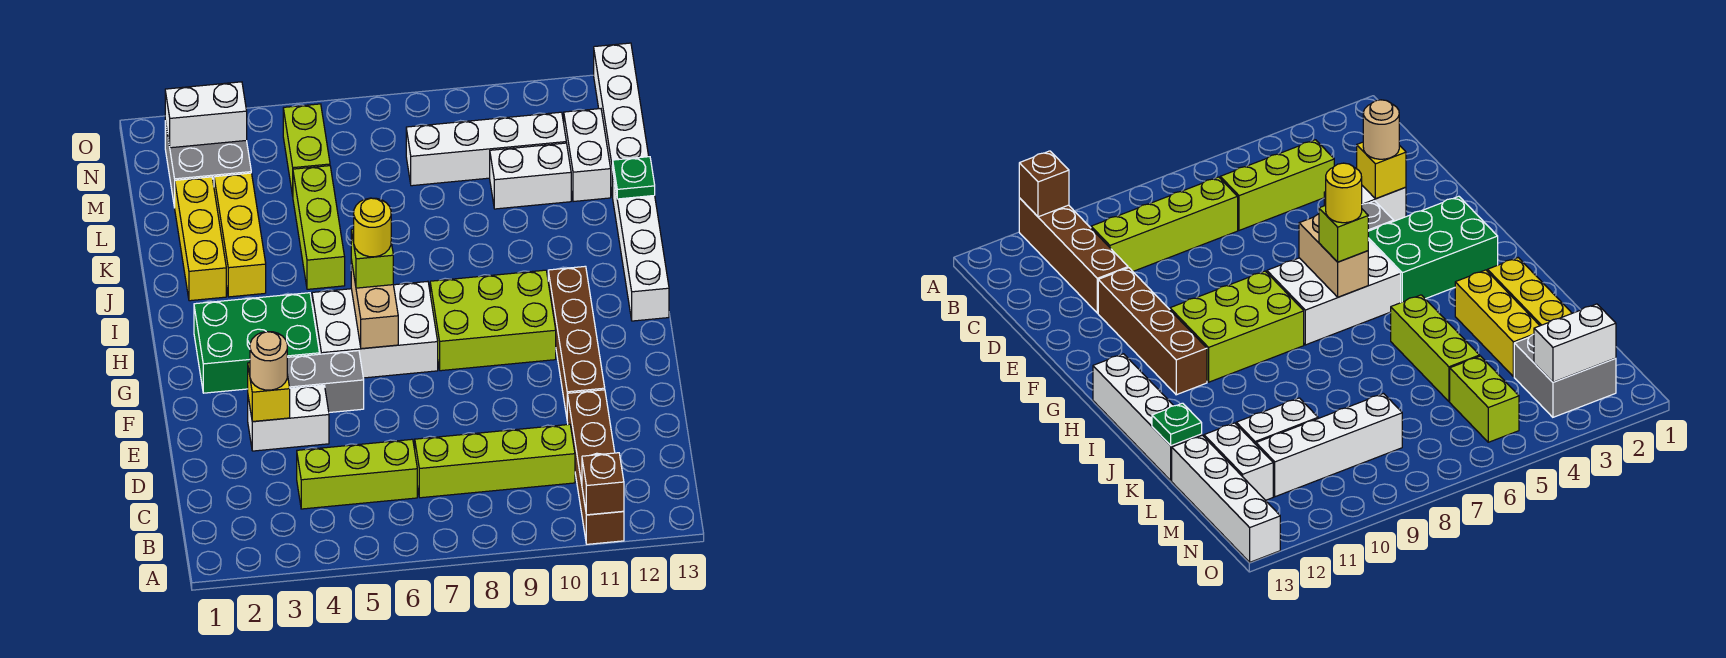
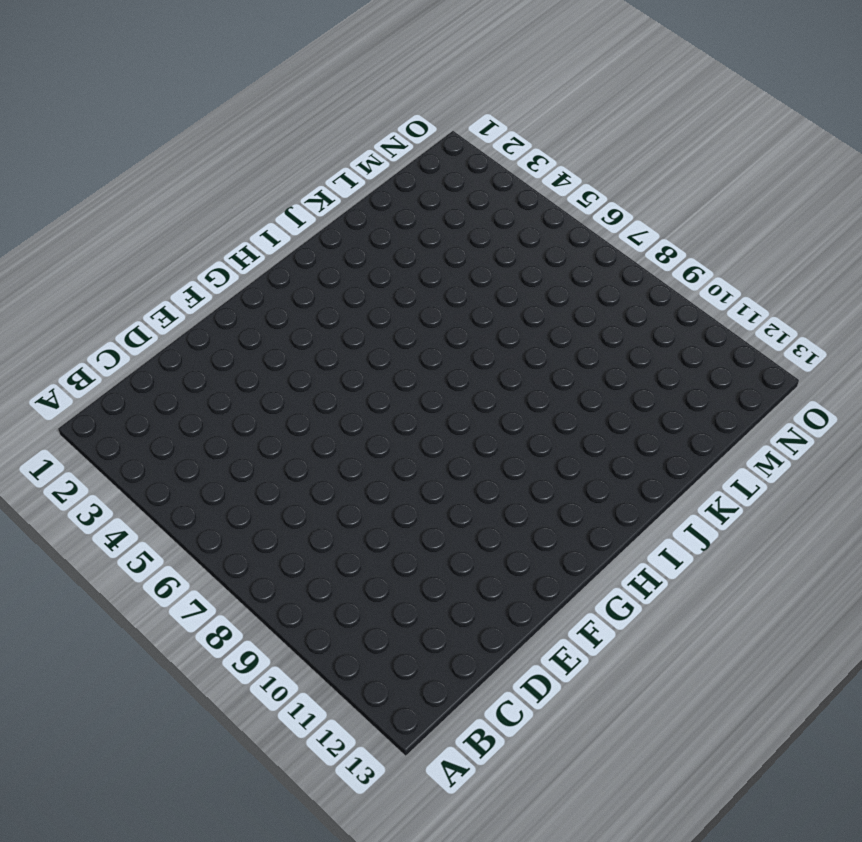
none -> brown brick A11:D11 level 1
none -> lime brick C4:C6 level 1
none -> lime brick C7:C10 level 1

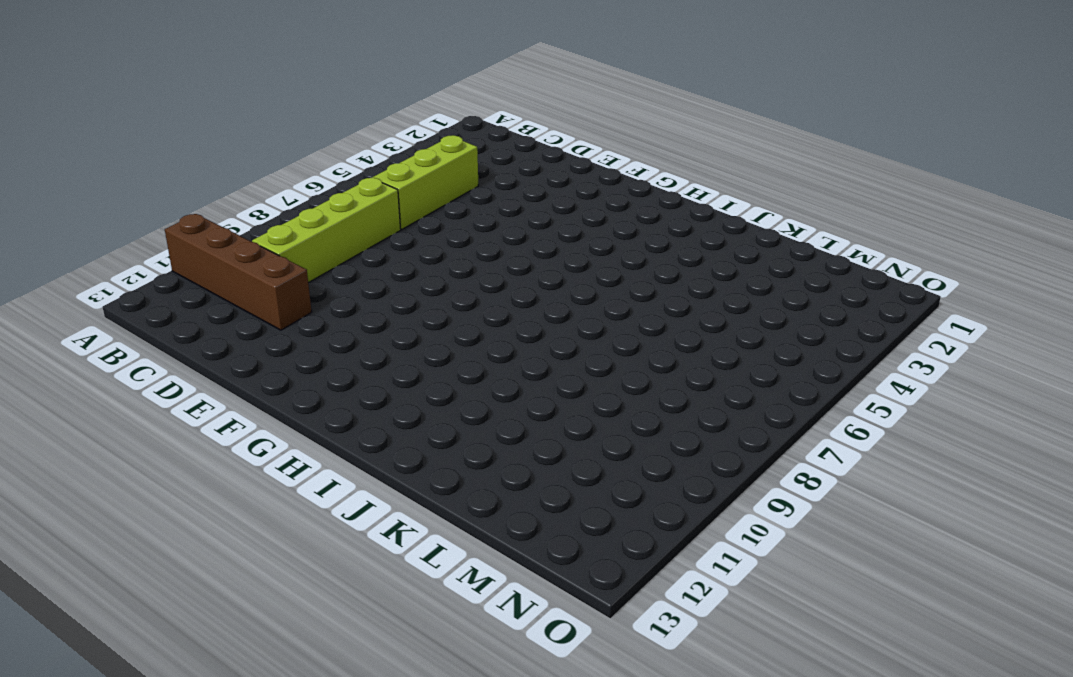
none -> white brick E3:E4 level 1
none -> brown brick E11:H11 level 1
none -> grey brick F4:F5 level 1

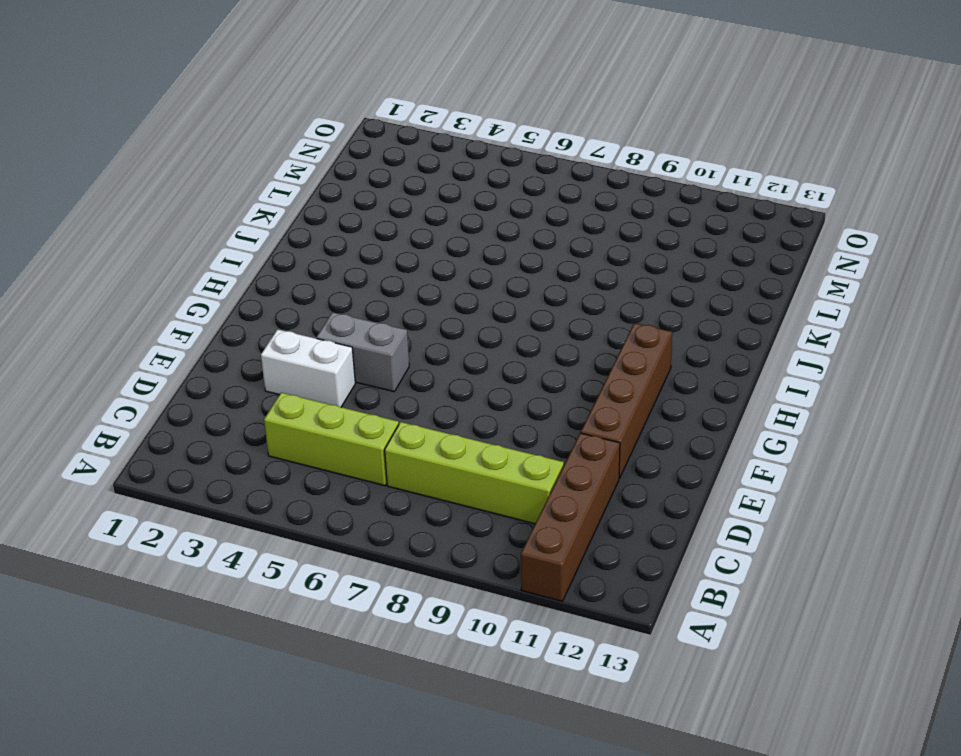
none -> green brick G2:H4 level 1
none -> white brick G5:H7 level 1
none -> lime brick G8:H10 level 1

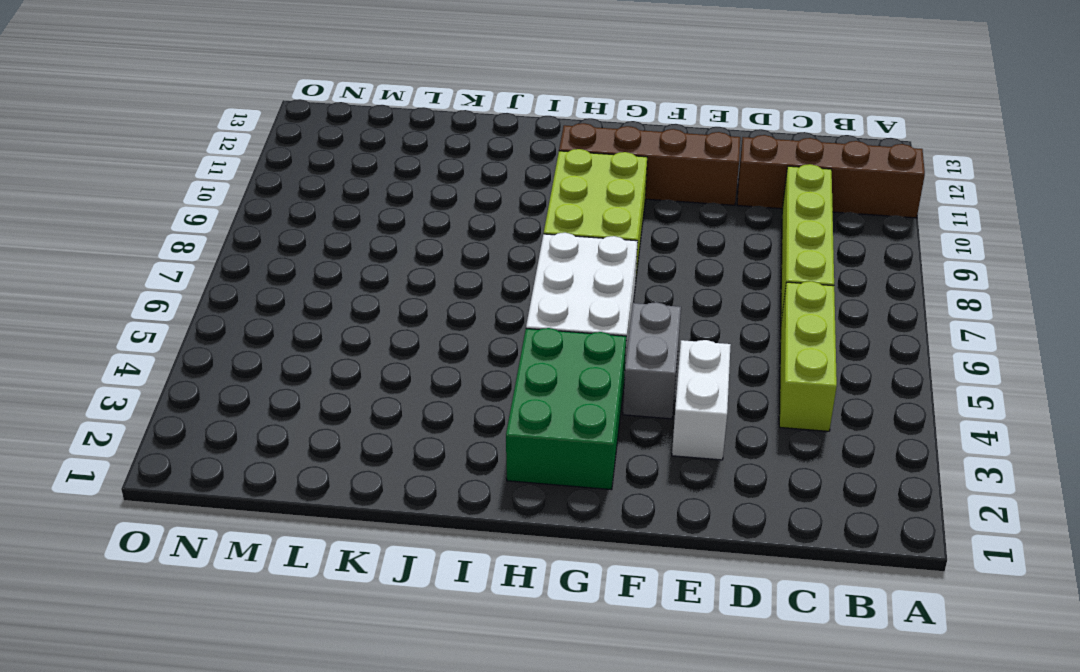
none -> white brick H13:K13 level 1
none -> yellow brick J2:L2 level 1
none -> yellow brick J3:L3 level 1

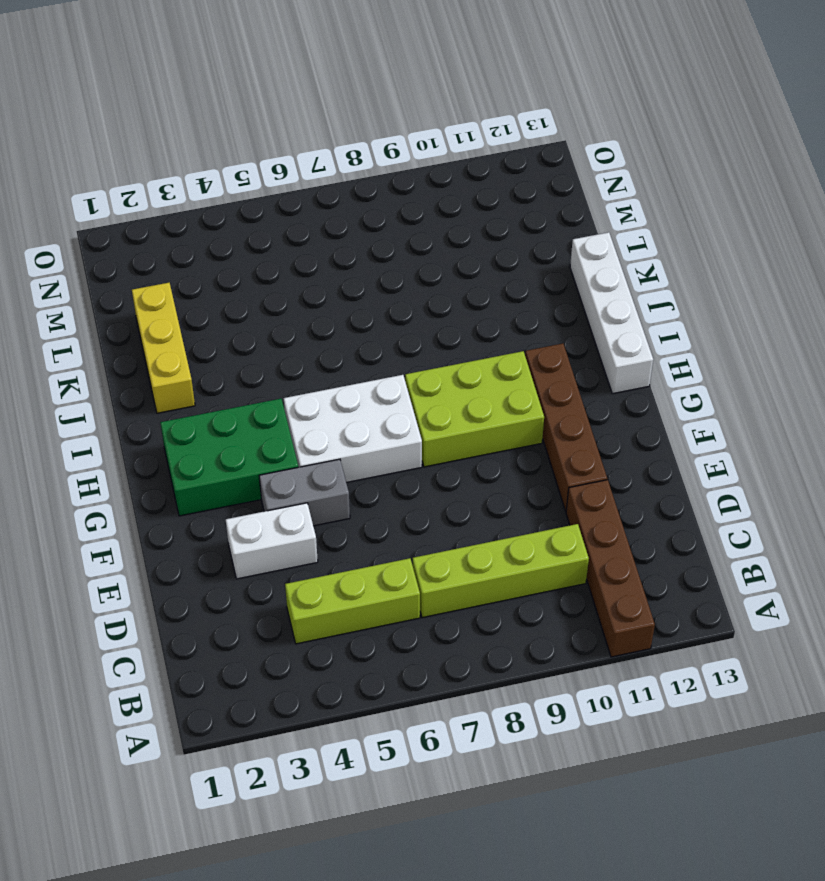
none -> yellow brick J3:L3 level 1
none -> lime brick J5:L5 level 1
none -> white brick L10:L11 level 1

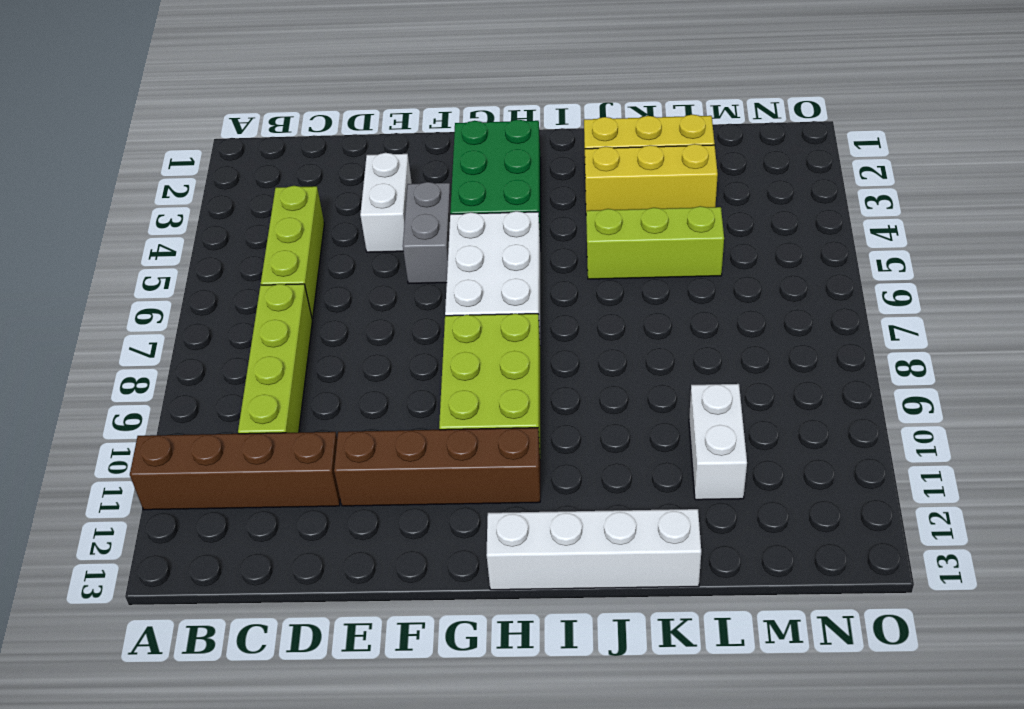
none -> white brick L12:M12 level 1
none -> white brick L13:O13 level 1
none -> grey brick M2:N3 level 1

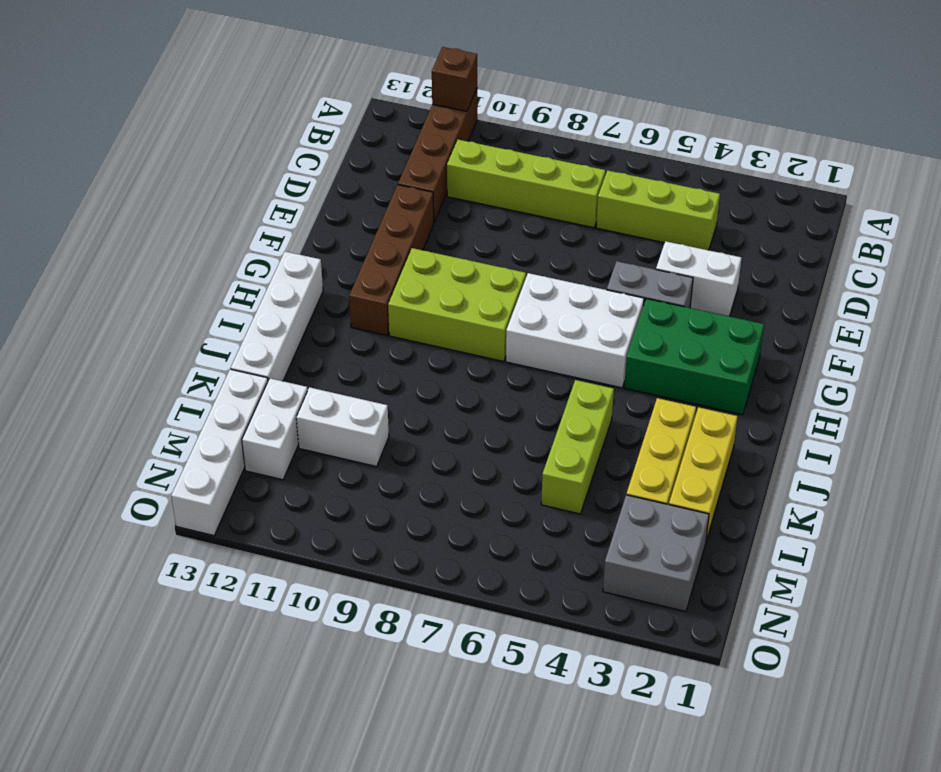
none -> lime brick M5:N5 level 1
none -> white brick M8:M11 level 1
none -> yellow brick E3 level 2

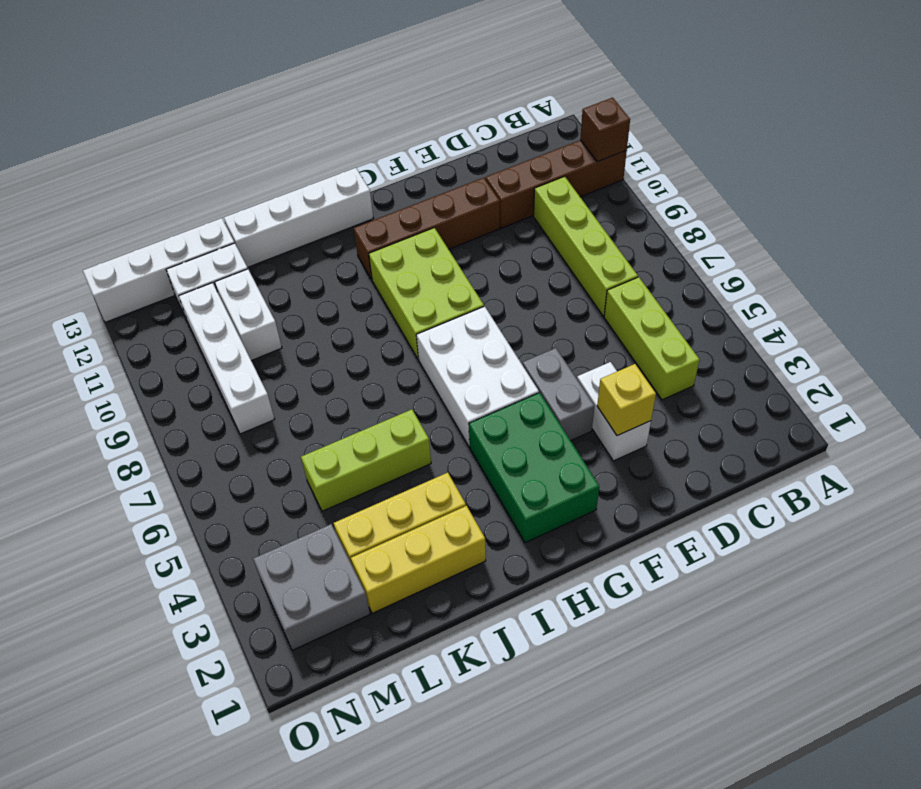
none -> lime brick M5:N5 level 1
none -> tan brick G6:H6 level 2
none -> green plate K13 level 2

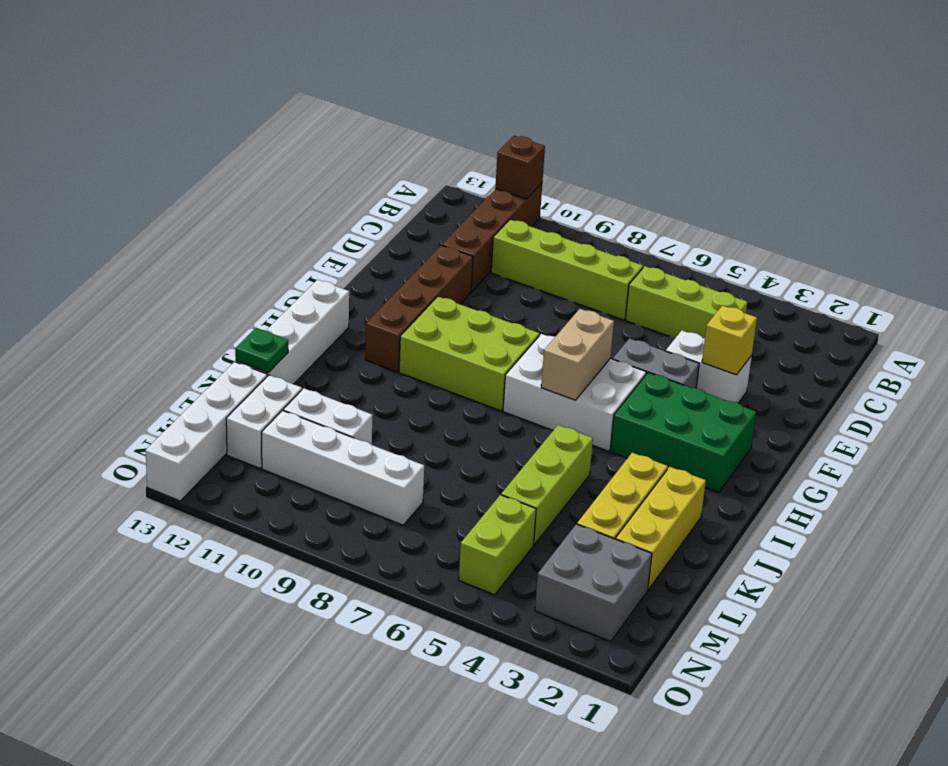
none -> white brick N2:N3 level 2
none -> tan round brick E3 level 3
none -> lime brick H6 level 3

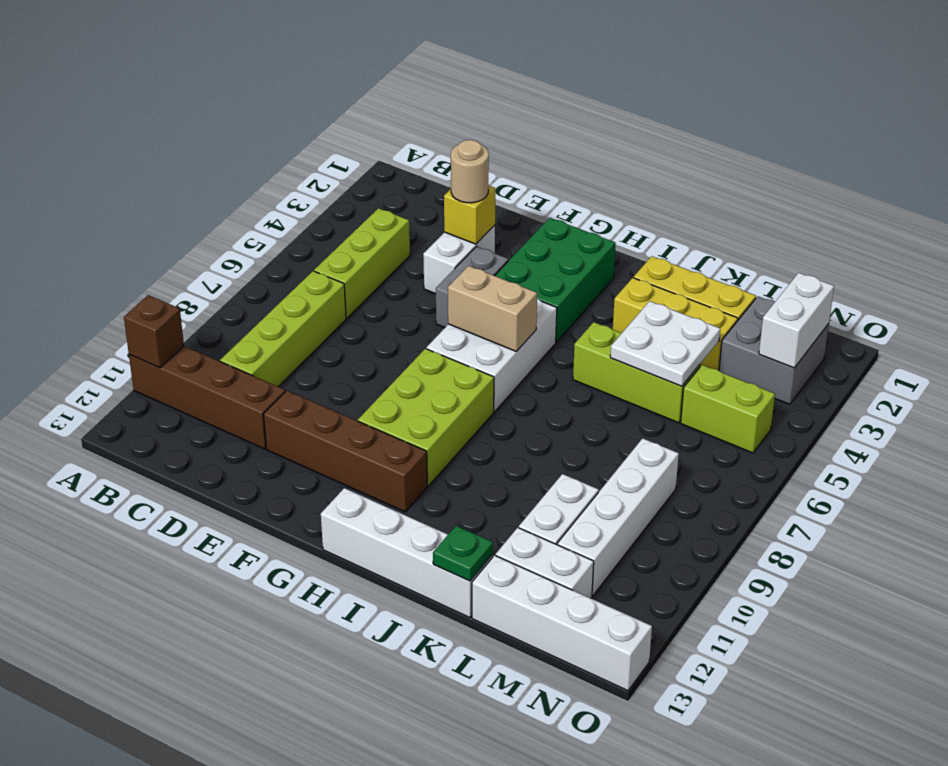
white plate K4:L5 level 2 -> none
none -> lime brick H6 level 3
none -> yellow round brick H6 level 4

